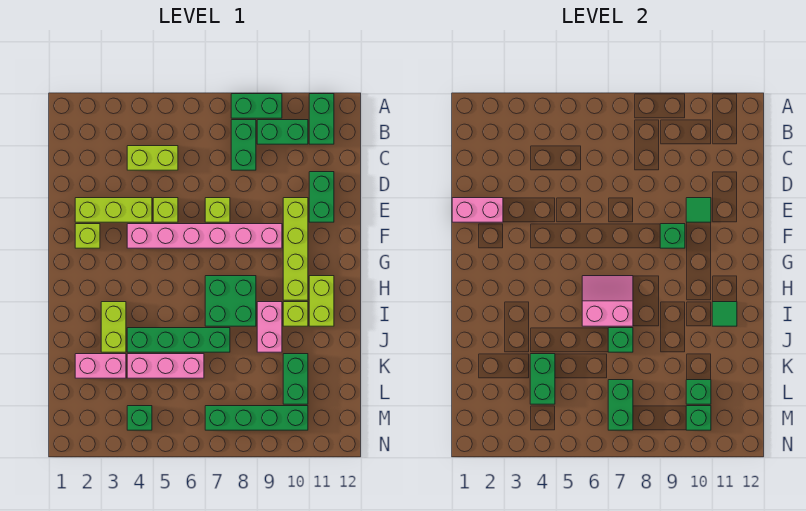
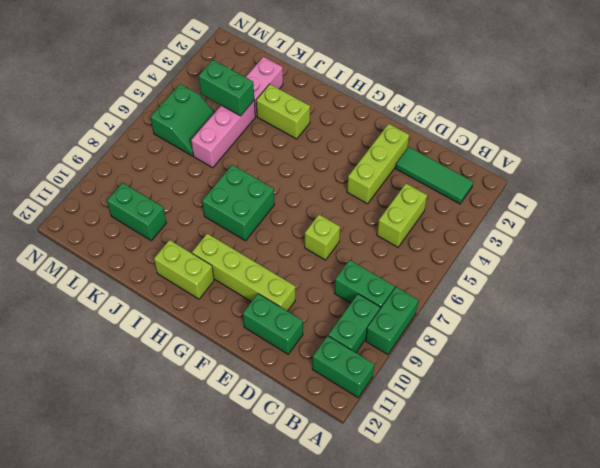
green tile B2:D2 level 1 -> none
green slope L5:M6 level 1 top M -> none
none -> lime brick E5 level 1
none -> lime brick F2 level 1
none -> pink brick F4:F9 level 1
none -> pink brick I9:J9 level 1

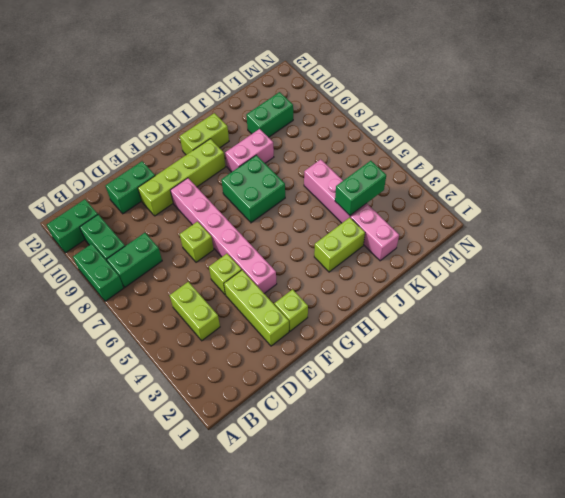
none -> lime brick I10 level 1
none -> green brick J4:J7 level 1
none -> green brick M4 level 1
none -> green brick M7:M10 level 1

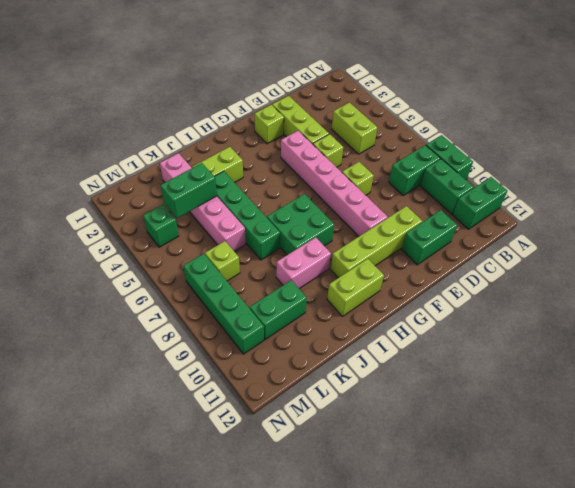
lime brick L7 level 1 -> lime brick I10 level 1
none -> pink brick E1:E2 level 2
none -> green tile E10 level 2
none -> green brick F9 level 2
none -> pink slope H6:I7 level 2 top I

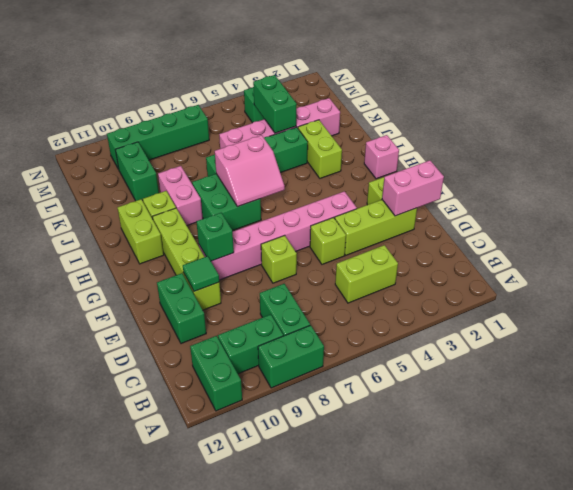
pink brick H1 level 1 -> none
none -> green tile I11 level 2
none -> green brick J7 level 2
none -> green brick L7:M7 level 2
none -> green brick L10 level 2

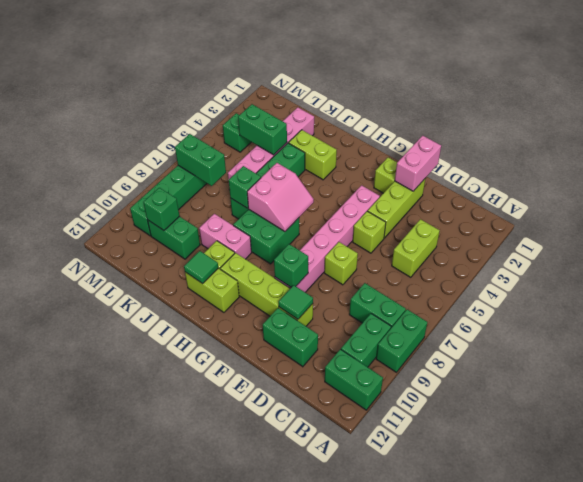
none -> green brick M10 level 2

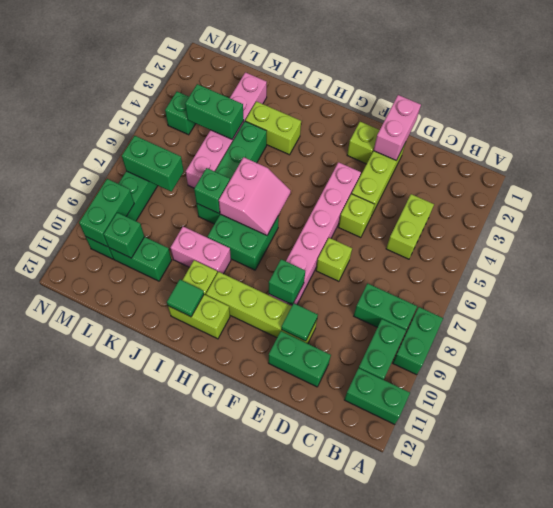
green brick M9:M10 level 2 -> green brick M10 level 2

